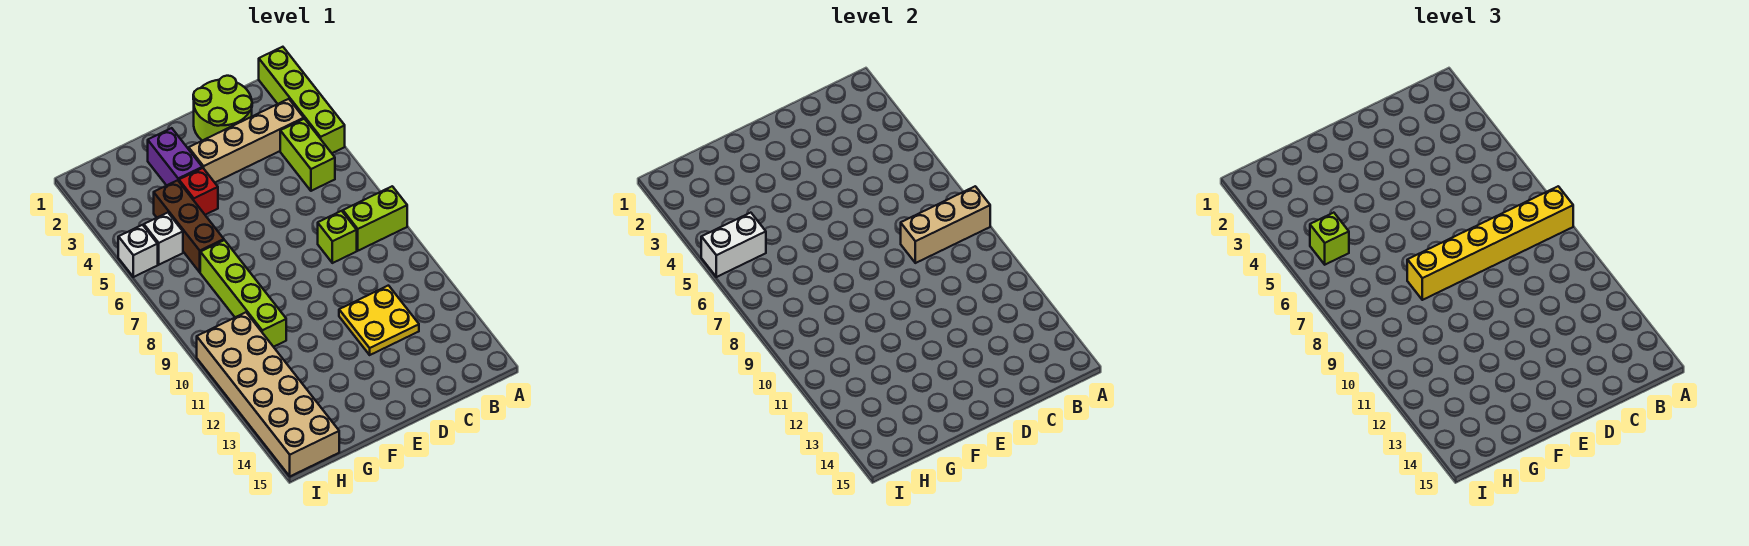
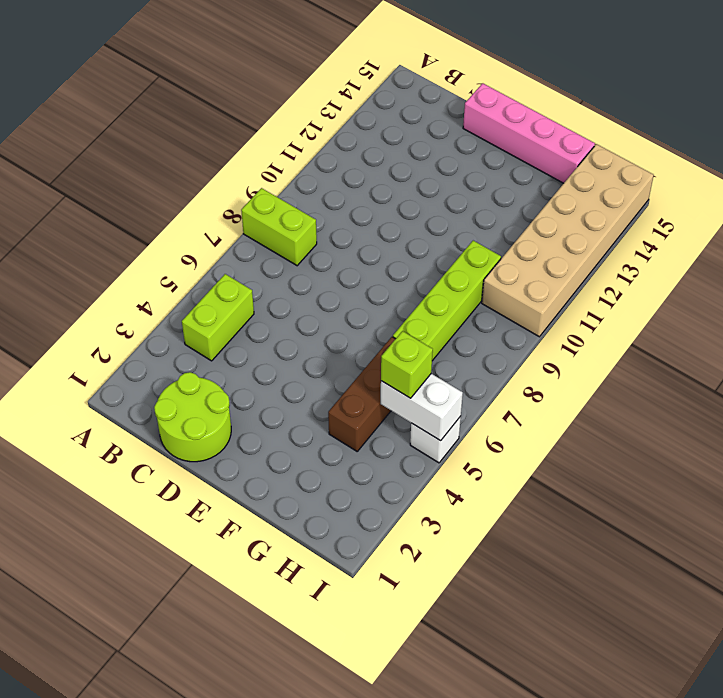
pink brick D15:G15 level 1 -> none
none -> lime brick A1:A4 level 1
none -> tan brick B3:E3 level 1
none -> lime brick C8 level 1

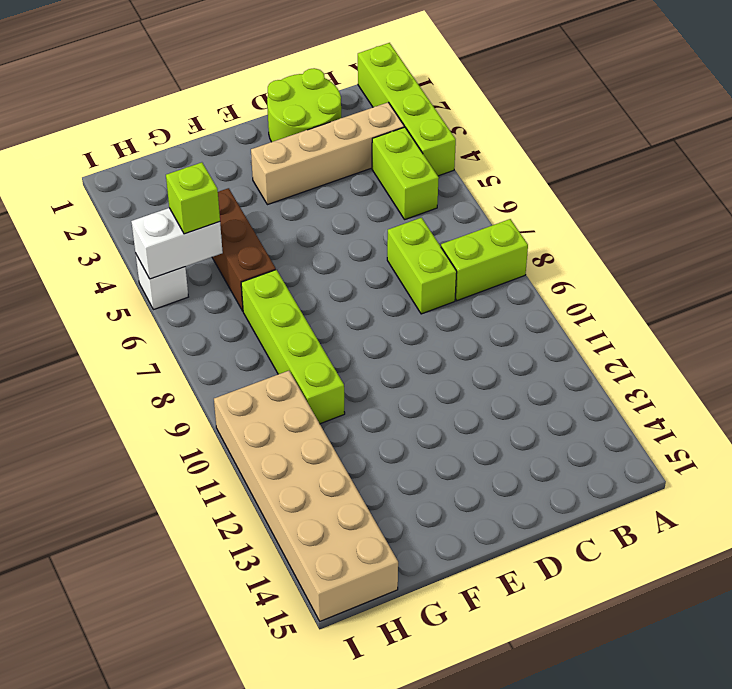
lime brick C7:C8 level 1 -> lime brick C8 level 1
none -> yellow plate C11:D12 level 1
none -> purple brick F2:F3 level 1
none -> red brick F4 level 1

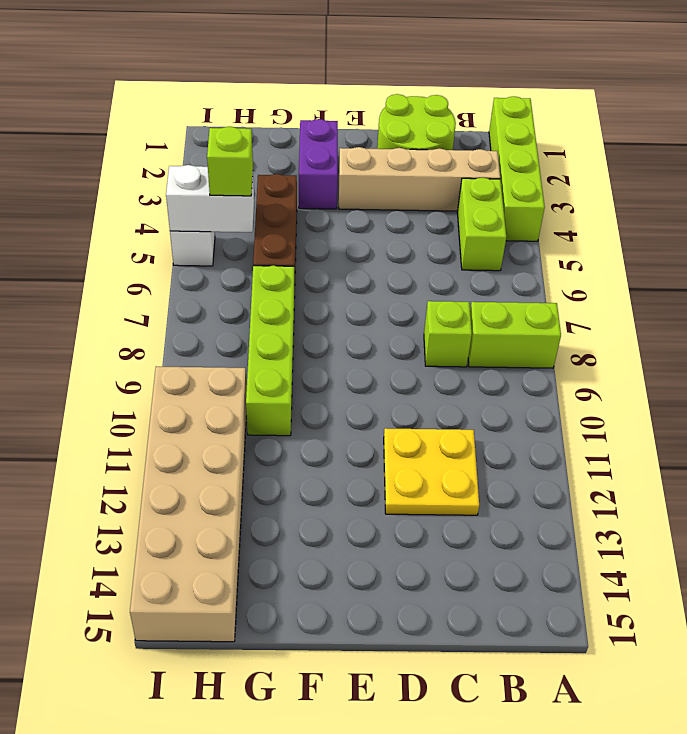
none -> red brick F4 level 1
none -> white brick H5 level 1
none -> tan brick A8:C8 level 2

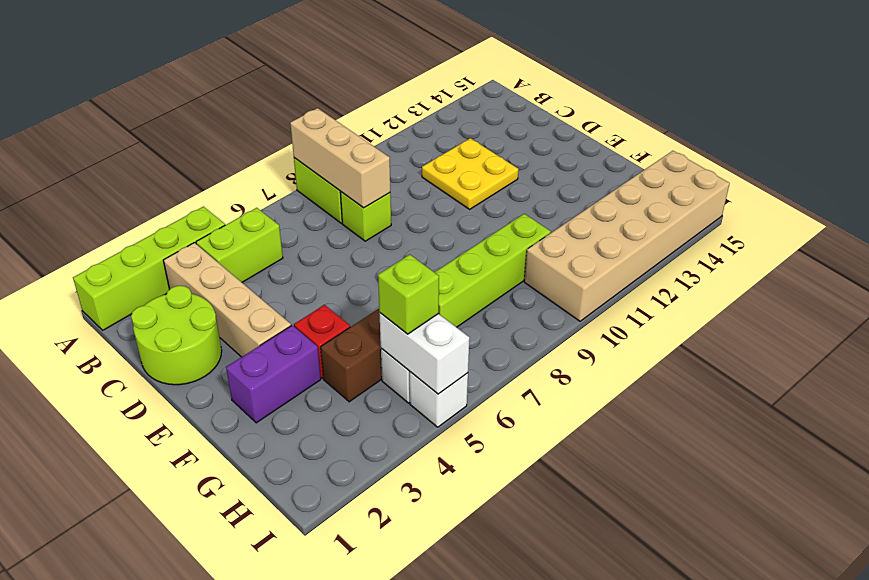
none -> yellow brick A8:F8 level 3

